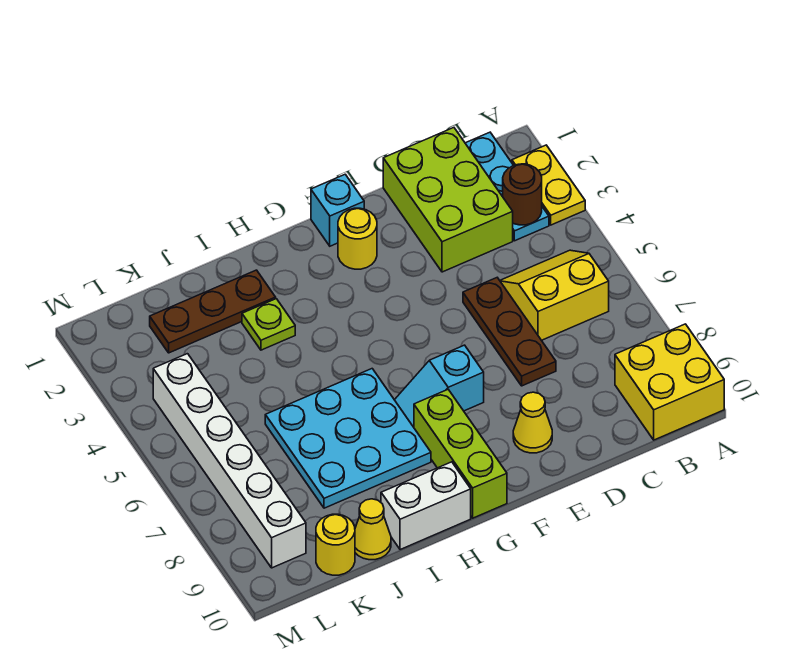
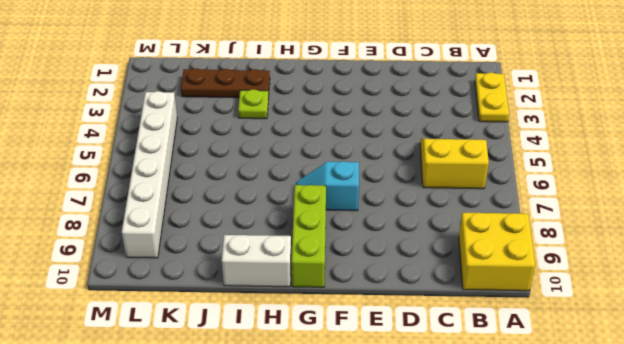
none -> cyan plate B1:B3 level 1
none -> lime brick C1:D3 level 1
none -> brown plate D5:D7 level 1

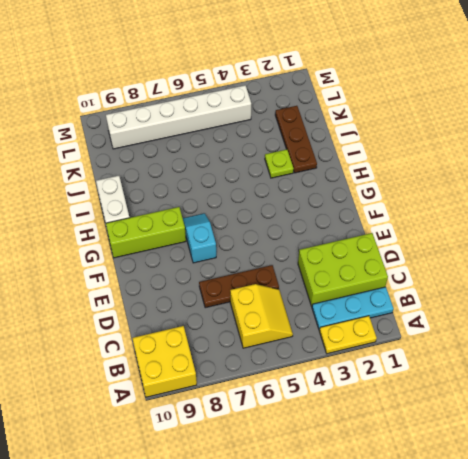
none -> yellow cone E9 level 1
none -> cyan brick F1 level 1
none -> yellow round brick F2 level 1

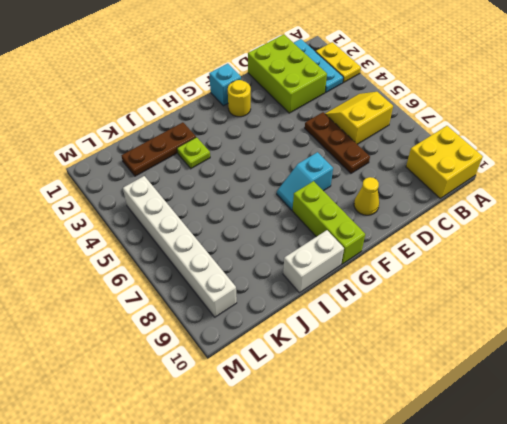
none -> cyan plate H6:J8 level 1
none -> yellow cone J10 level 1
none -> yellow round brick K10 level 1

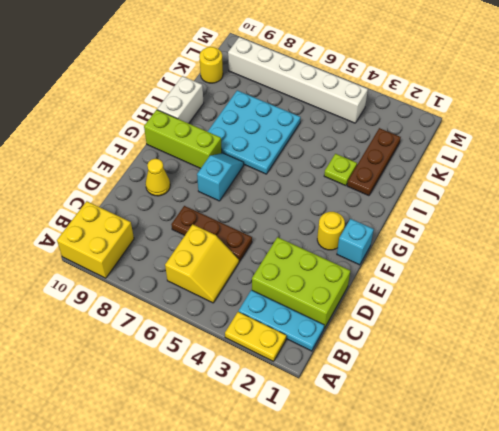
none -> yellow cone J10 level 1
none -> brown round brick B3 level 2

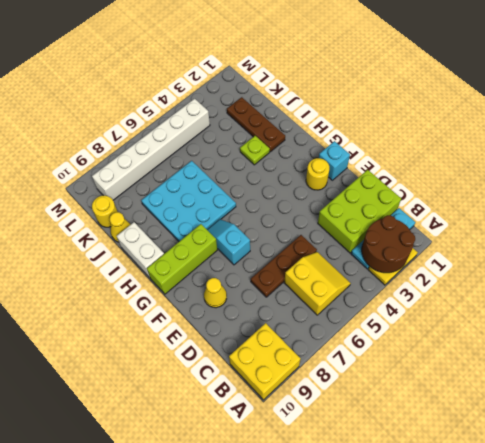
brown round brick A2:B3 level 2 -> brown round brick B3 level 2

